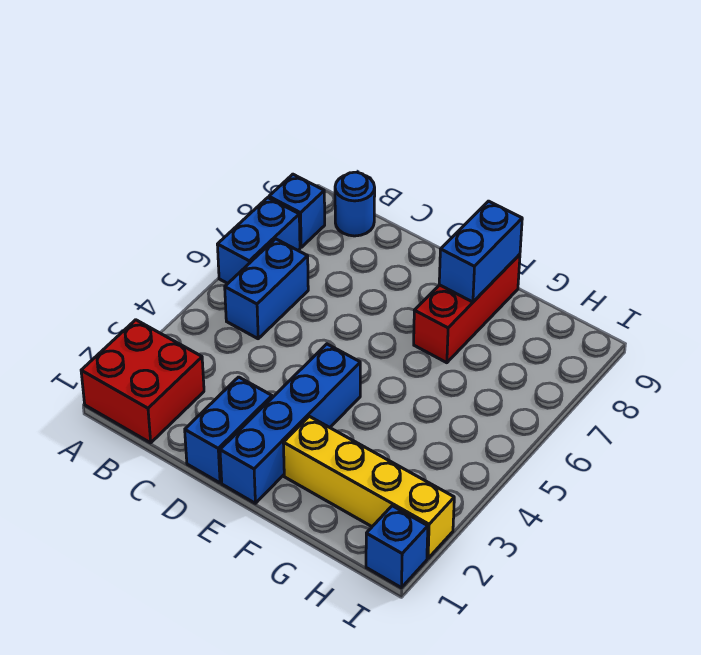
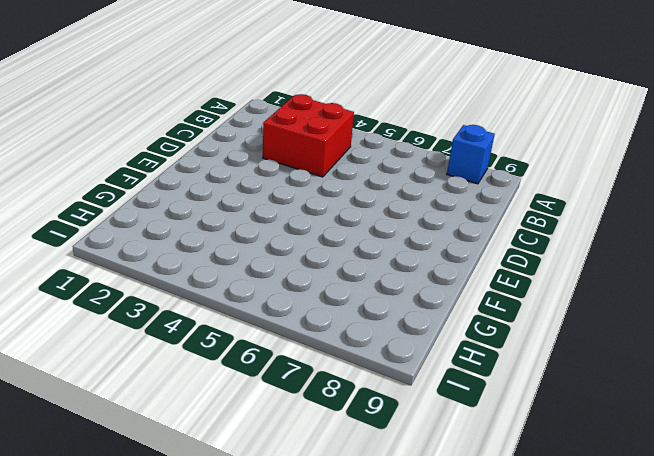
red brick B3:C4 level 1 -> red brick A1:B2 level 1
none -> blue brick A6:A7 level 1
none -> blue brick B5:B6 level 1

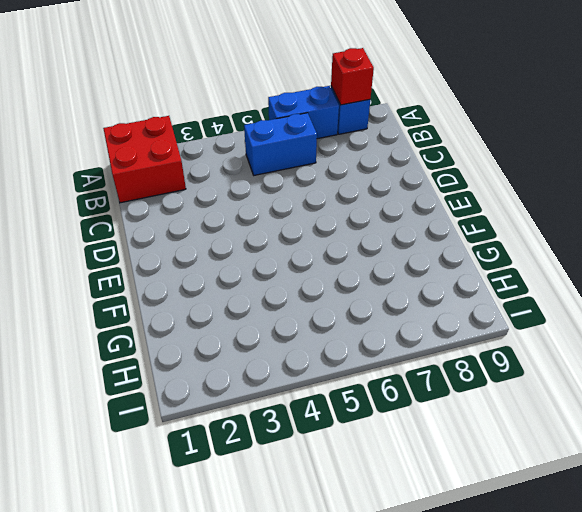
red brick A8 level 2 -> none
none -> blue round brick B9 level 1
none -> blue brick D1:D2 level 1

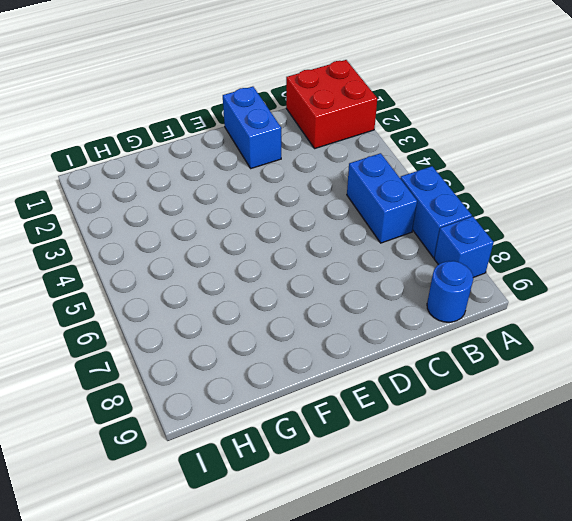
none -> blue brick E1:E4 level 1
none -> yellow brick F2:I2 level 1

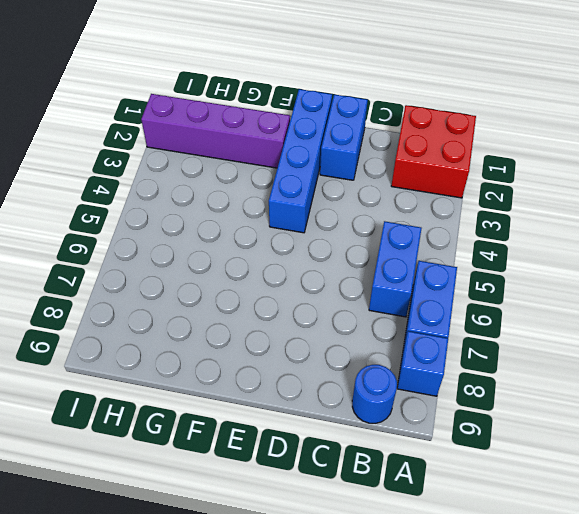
purple brick F2:I2 level 1 -> yellow brick F2:I2 level 1
none -> red brick F7:F9 level 1
none -> blue brick I1 level 1

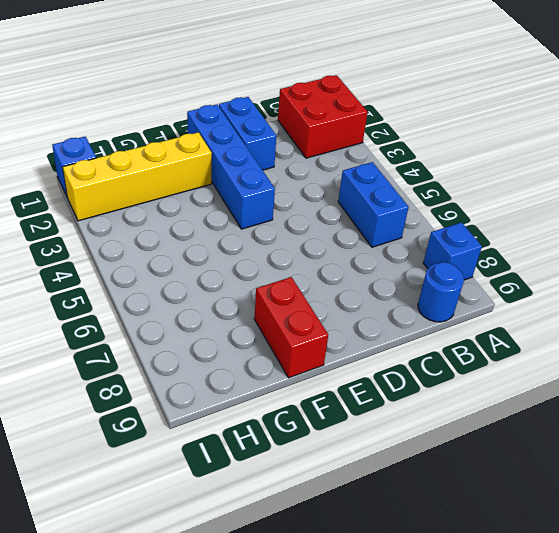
red brick F8:F9 level 1 -> red brick F7:F9 level 1
none -> blue brick A6:A7 level 1
none -> blue brick F8:F9 level 2

